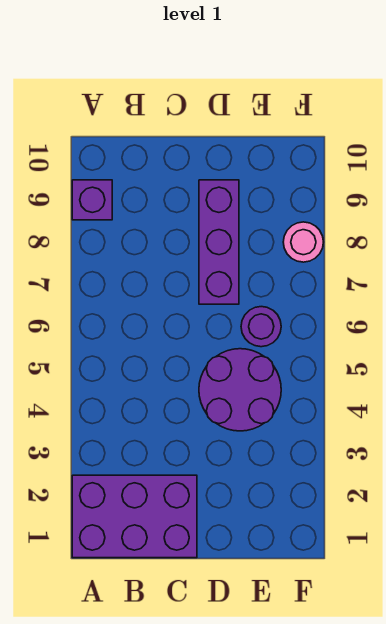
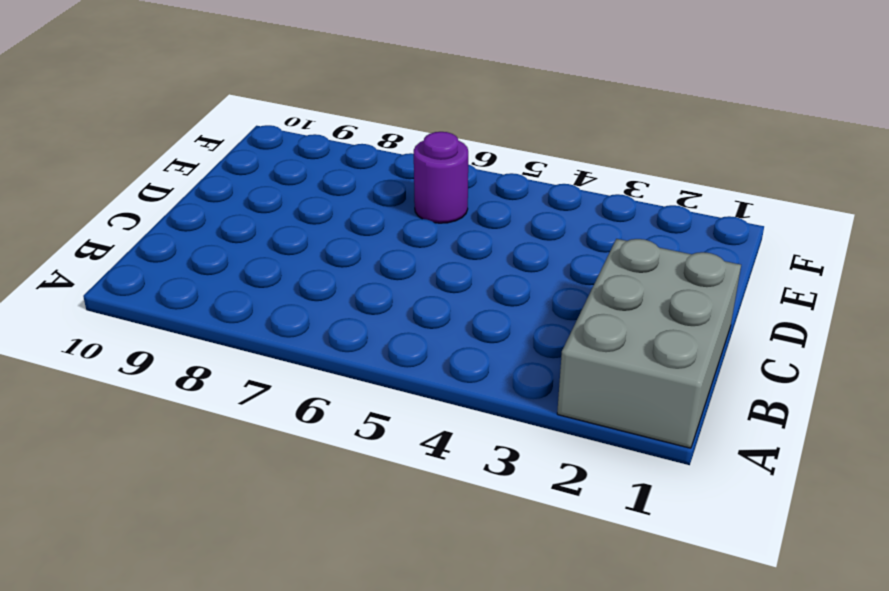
grey brick A1:C2 level 1 -> purple brick A1:C2 level 1
none -> purple brick A9 level 1
none -> purple round brick D4:E5 level 1

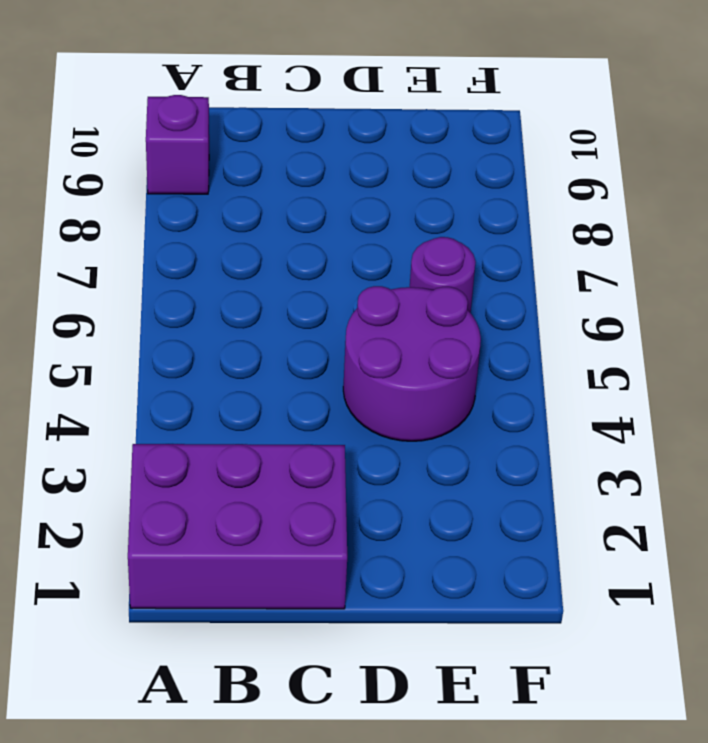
none -> purple brick D7:D9 level 1
none -> pink round brick F8 level 1

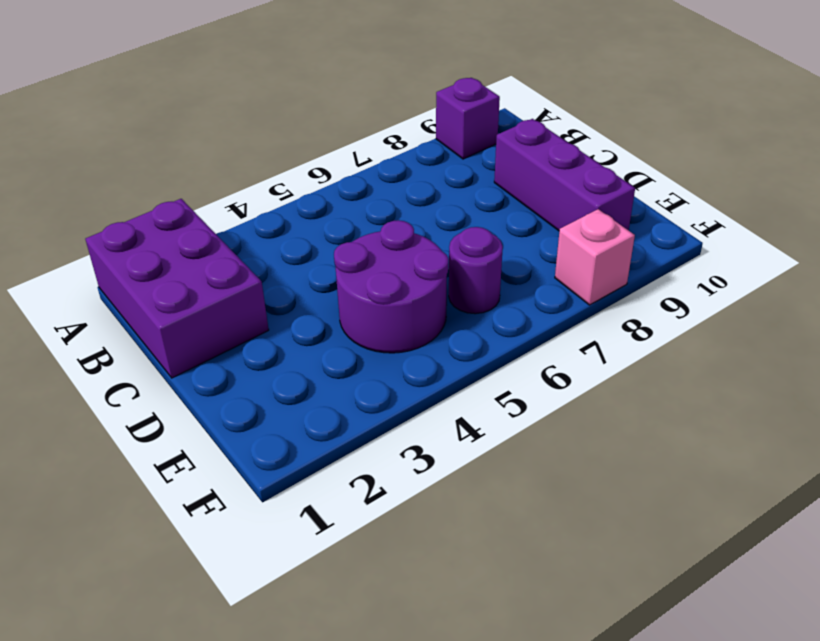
purple brick C9:E9 level 1 -> purple brick D7:D9 level 1
pink brick F8 level 1 -> pink round brick F8 level 1

